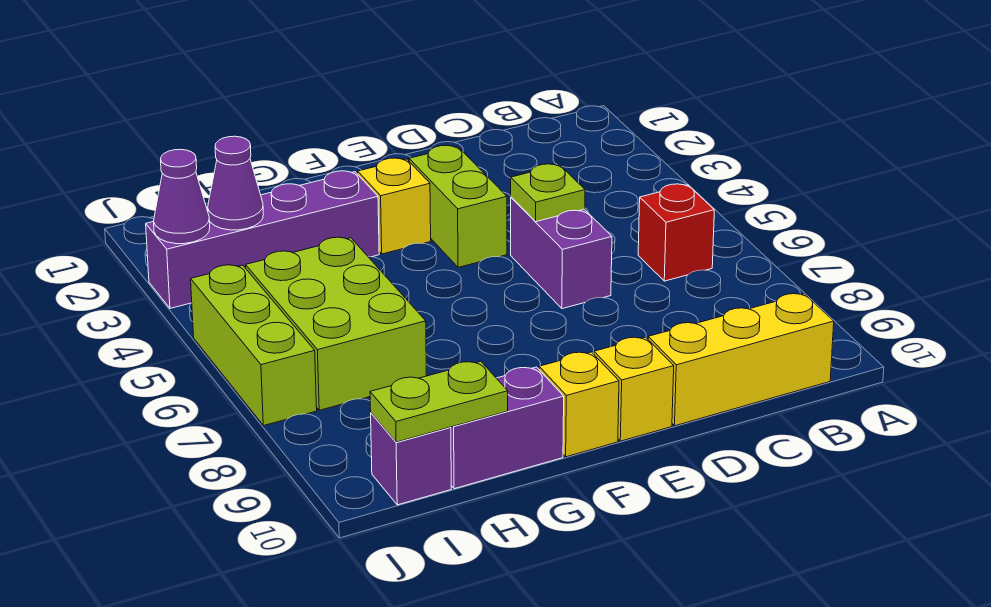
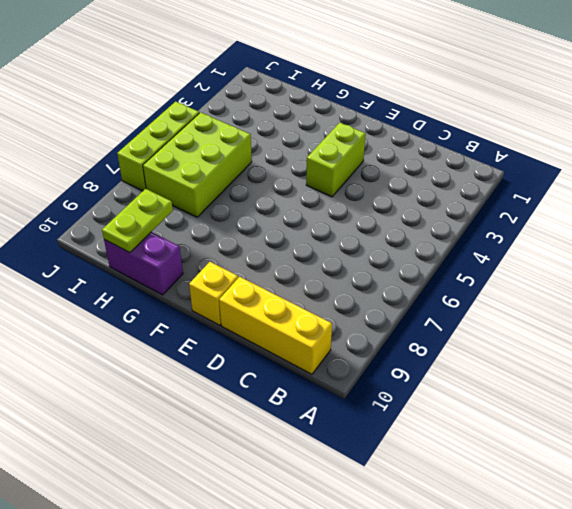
lime plate H9:H10 level 2 -> lime plate H10:I10 level 2
none -> red brick B6 level 1
none -> purple brick D5:D6 level 1
none -> yellow brick F3 level 1

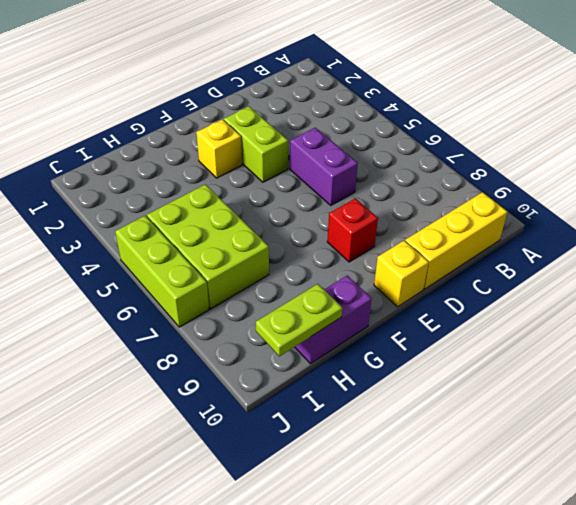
red brick E8 level 1 -> red brick B6 level 1
none -> yellow brick F10 level 1
none -> purple brick G3:J3 level 1
none -> purple brick I10 level 1

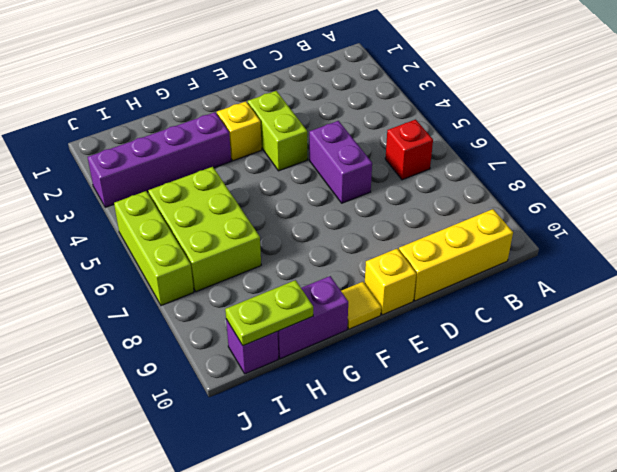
yellow tile F10 level 1 -> yellow brick F10 level 1
none -> lime plate D5 level 2
none -> purple cone I3 level 2
none -> purple cone J3 level 2

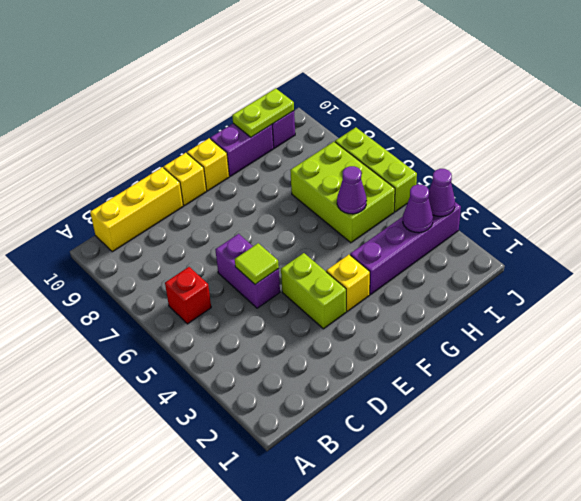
lime tile D5 level 2 -> lime plate D5 level 2
purple cone H5 level 2 -> none

